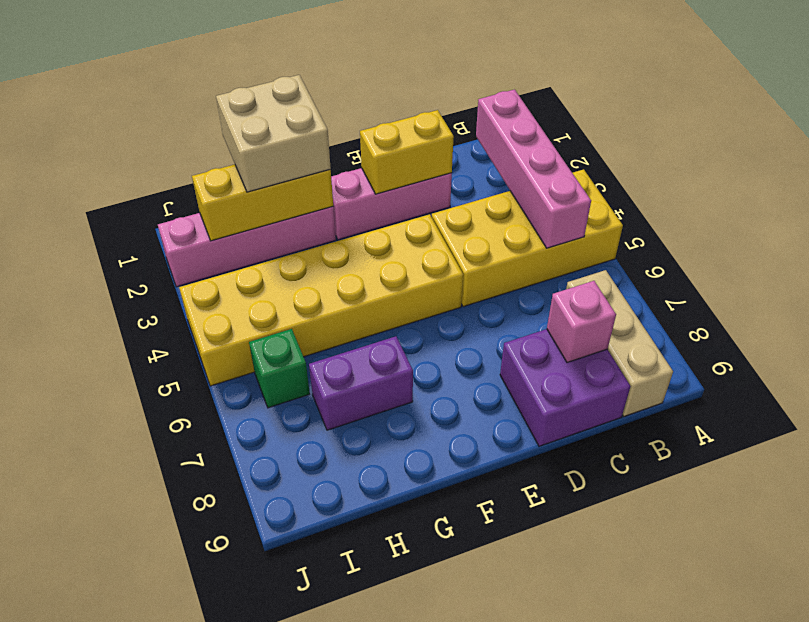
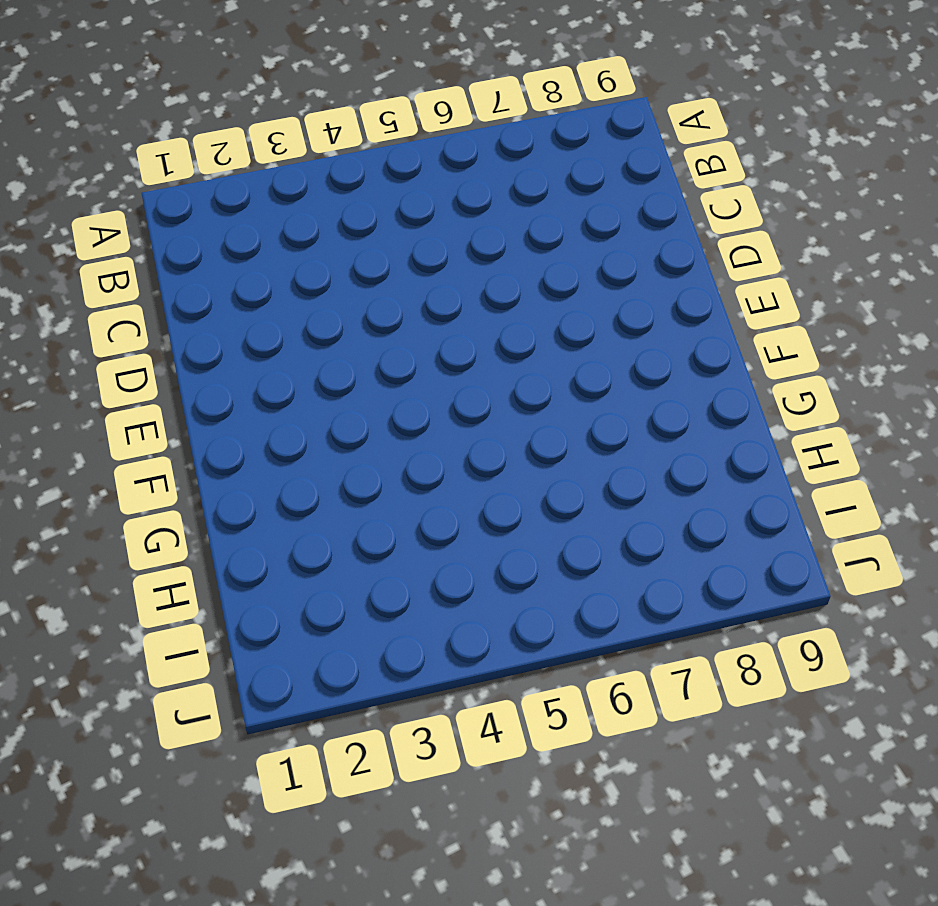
none -> yellow brick A4:D5 level 1
none -> tan brick B7:B9 level 1
none -> purple brick C8:D9 level 1

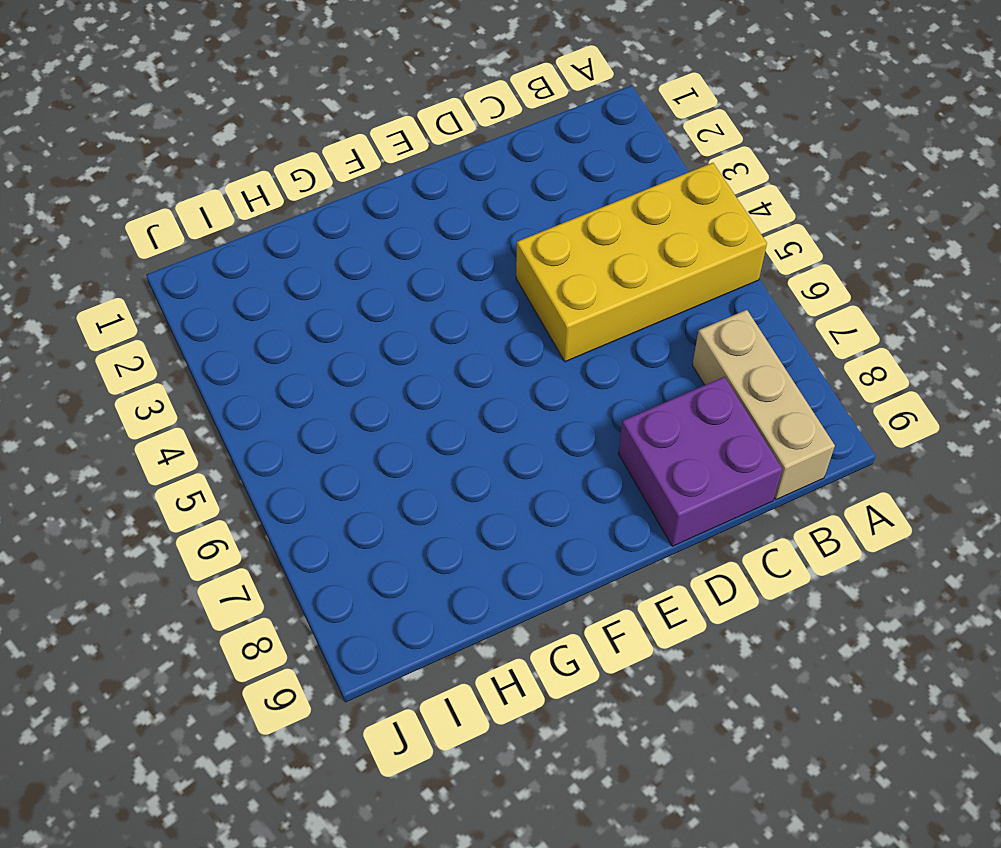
none -> pink brick D2:F2 level 1
none -> yellow brick E4:J5 level 1
none -> pink brick G2:J2 level 1

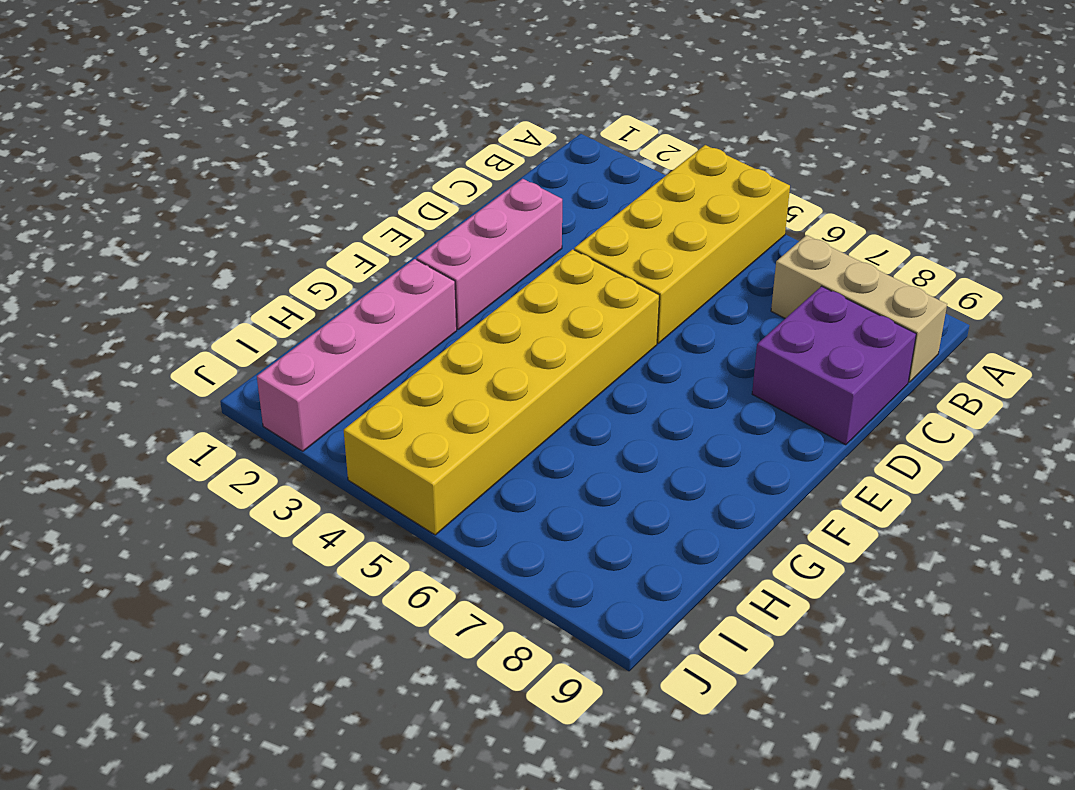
none -> purple brick G7:H7 level 1
none -> green brick I6 level 1
none -> pink brick B2:B5 level 2

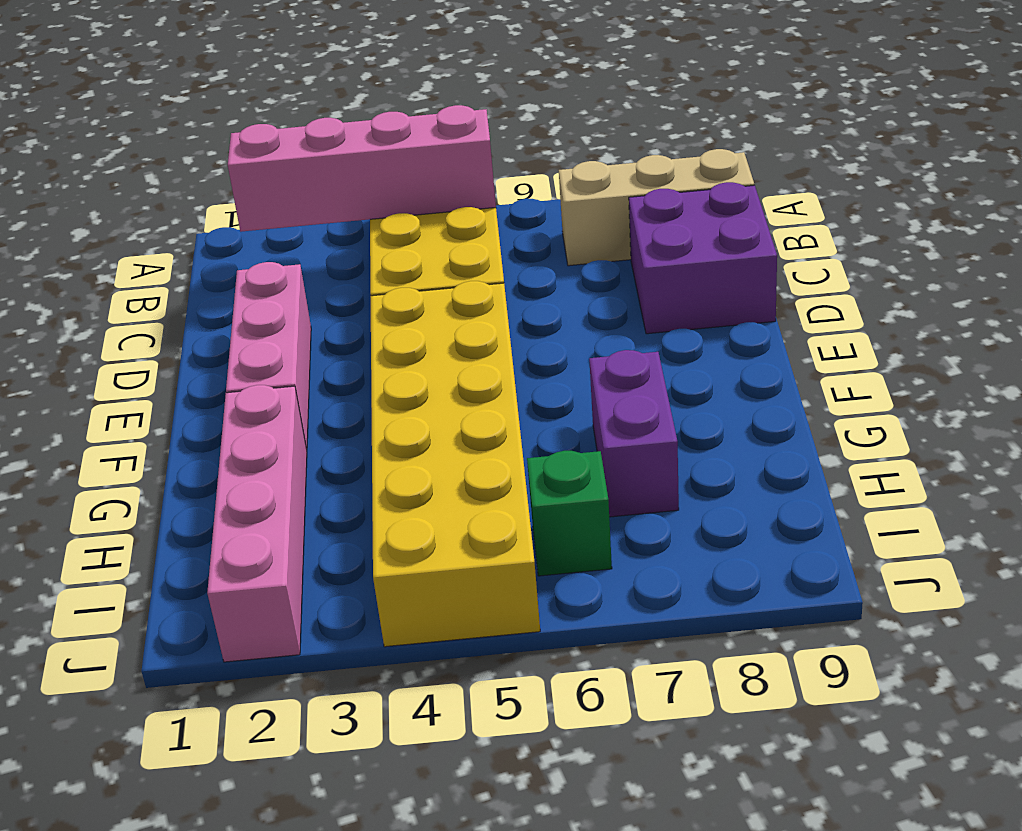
none -> pink brick C8 level 2
none -> yellow brick D2:E2 level 2
none -> yellow brick G2:I2 level 2

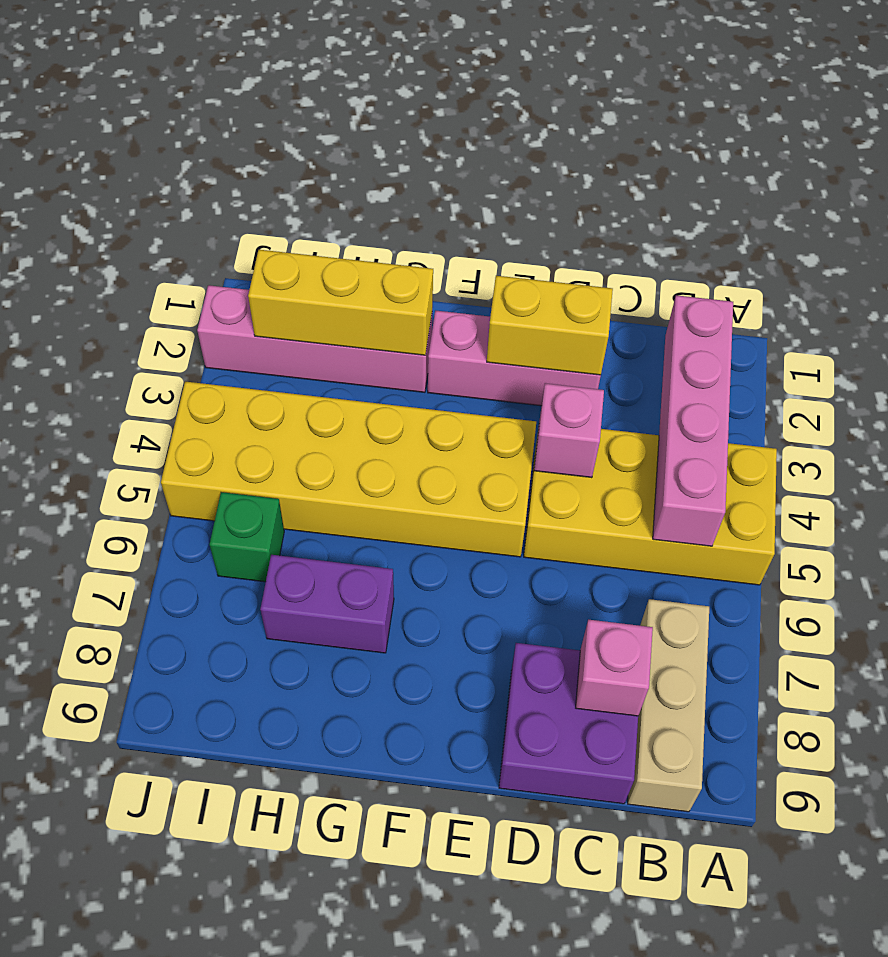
pink brick D4 level 2 -> none
none -> tan brick G1:H2 level 3

